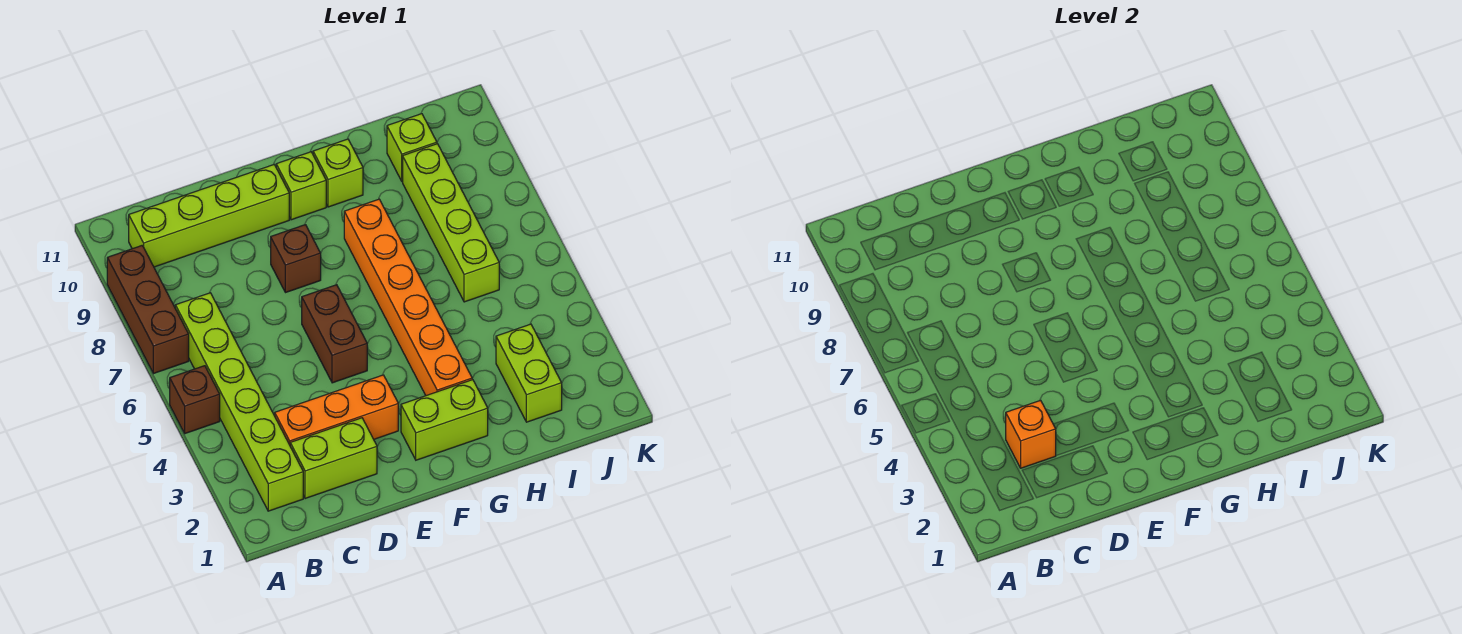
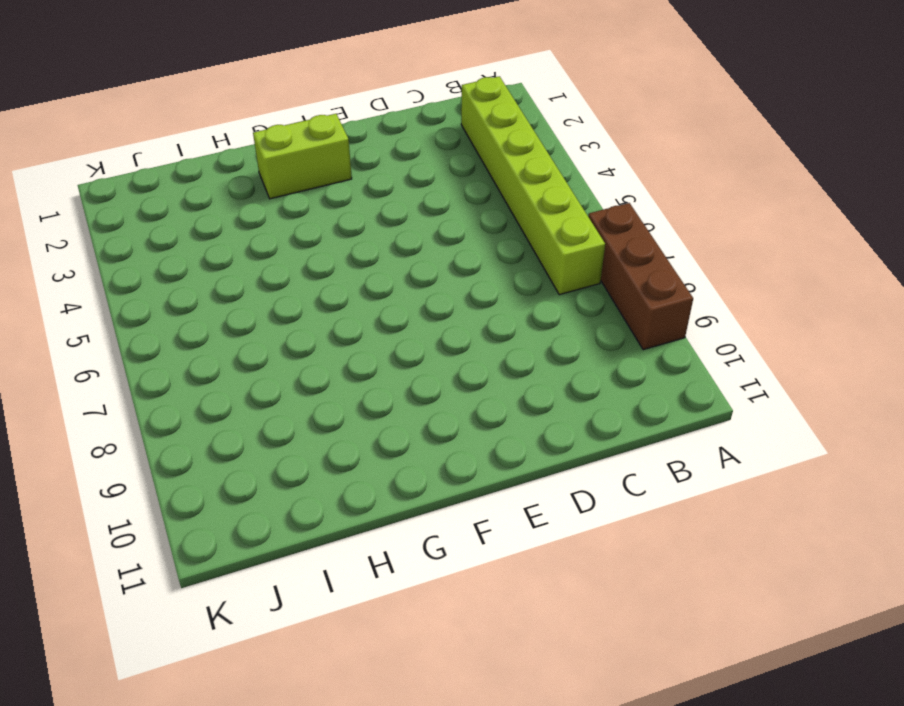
none -> brown brick A5 level 1
none -> lime brick B10:E10 level 1
none -> lime brick C2:D2 level 1

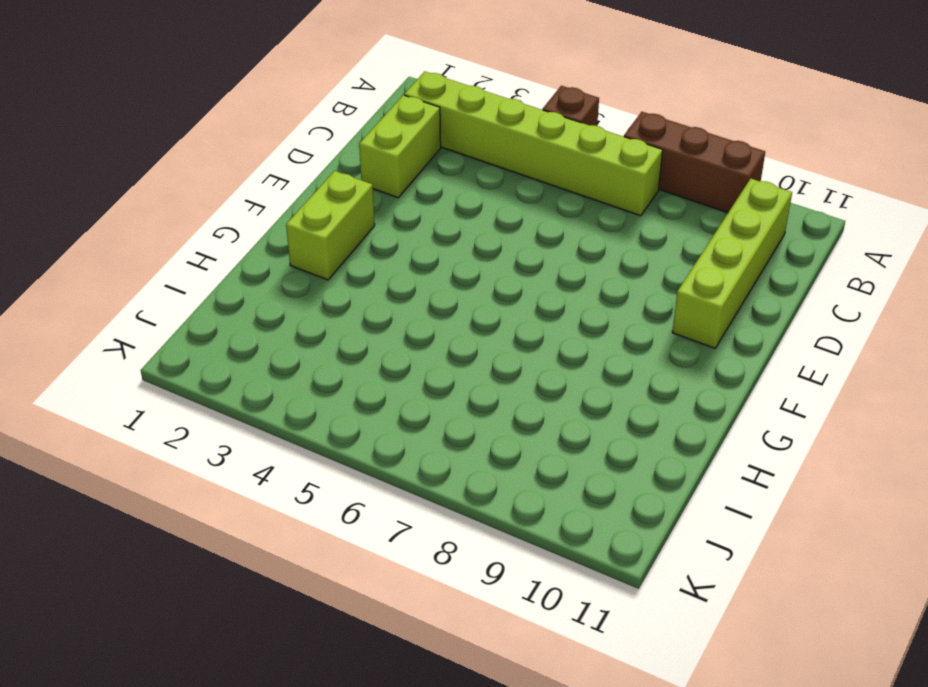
none -> orange brick C3:E3 level 1
none -> brown brick E5:E6 level 1
none -> brown brick E8 level 1

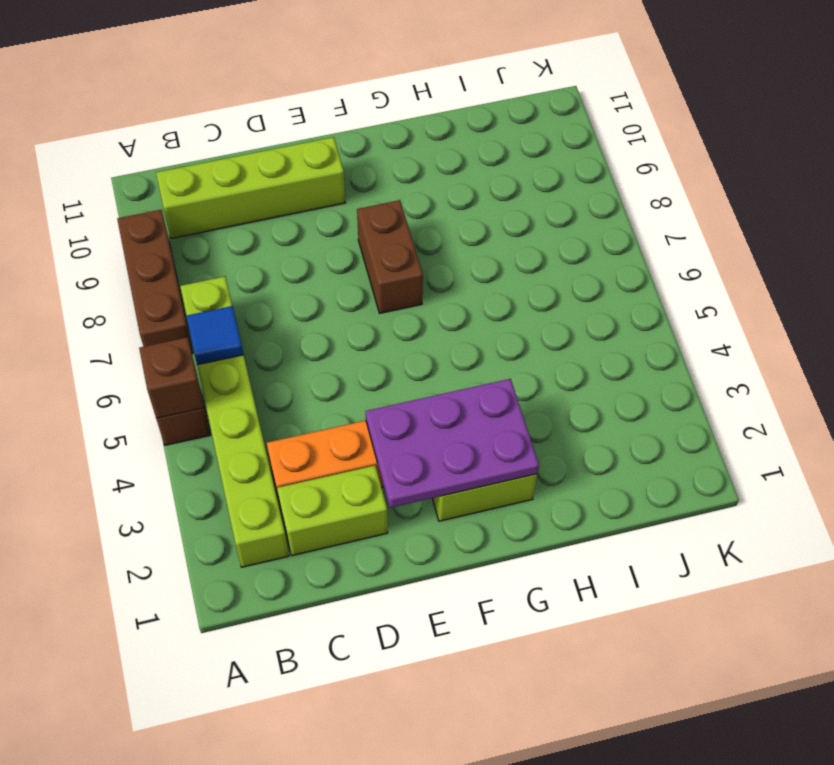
brown brick A5 level 2 -> brown brick E8 level 1
blue tile B6 level 2 -> none
purple plate E2:G3 level 2 -> none
brown brick F7:F8 level 1 -> brown brick E5:E6 level 1
none -> lime brick F10 level 1
none -> orange brick G3:G8 level 1
none -> lime brick G10 level 1

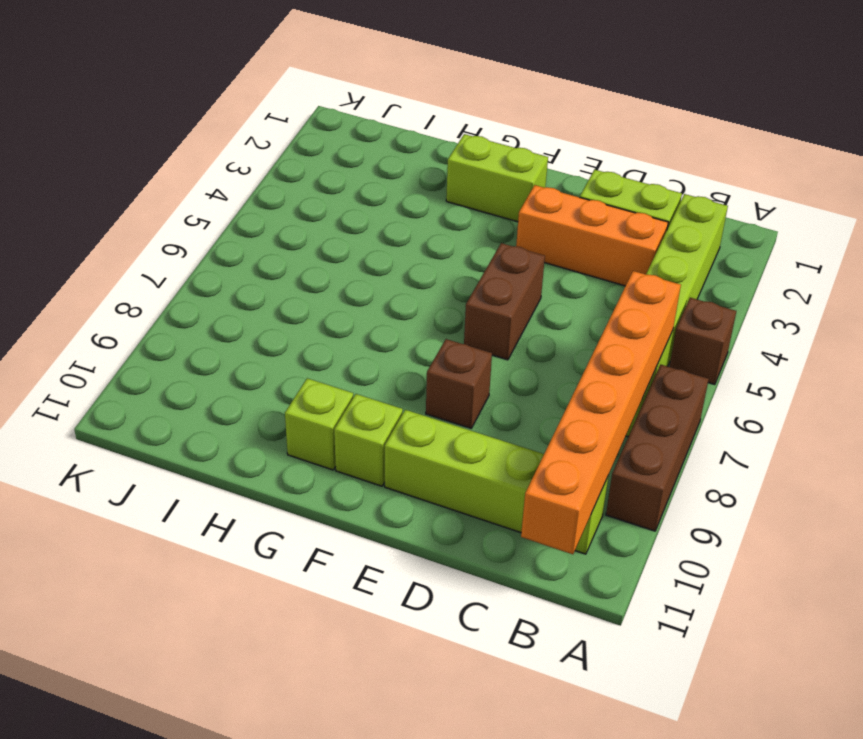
orange brick B6:B11 level 2 -> orange brick G3:G8 level 1
none -> lime brick I2:I3 level 1
none -> lime brick I6:I9 level 1
none -> lime brick I10 level 1

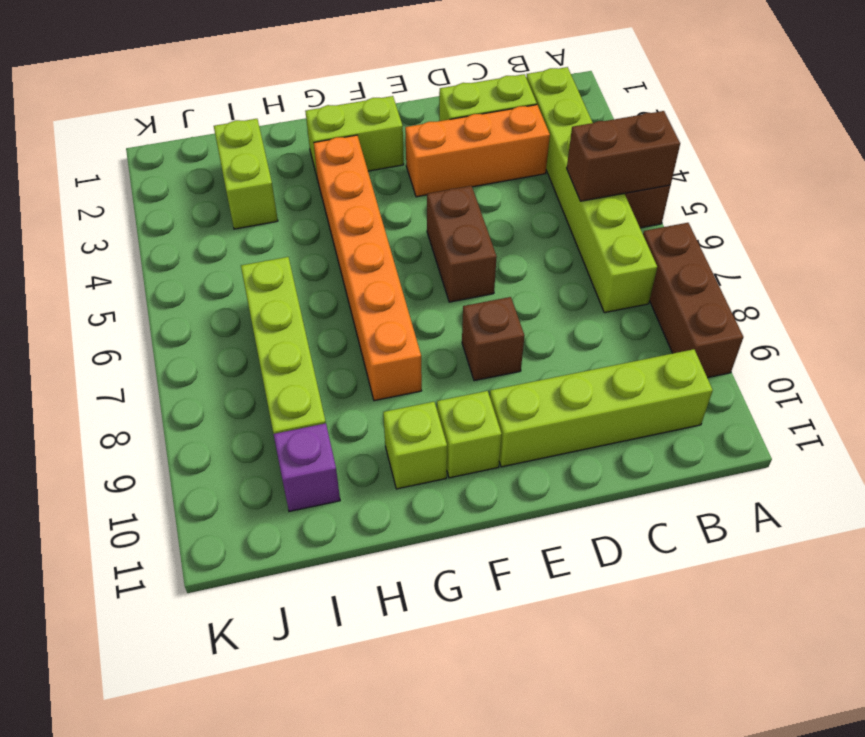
brown brick A5:B5 level 2 -> none
purple brick I10 level 1 -> lime brick I10 level 1
none -> orange brick C3 level 2

